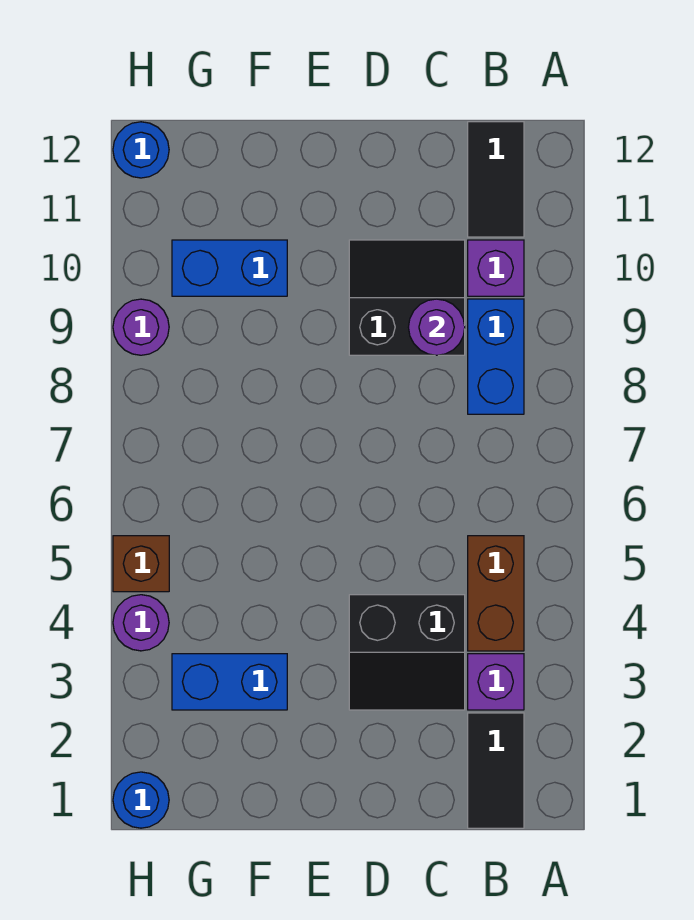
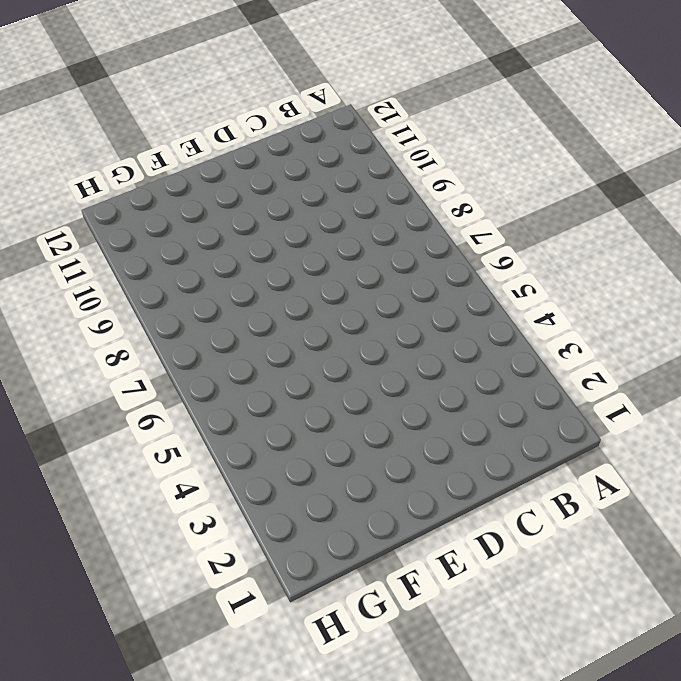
none -> black tile B1:B2 level 1
none -> purple brick B3 level 1
none -> brown brick B4:B5 level 1

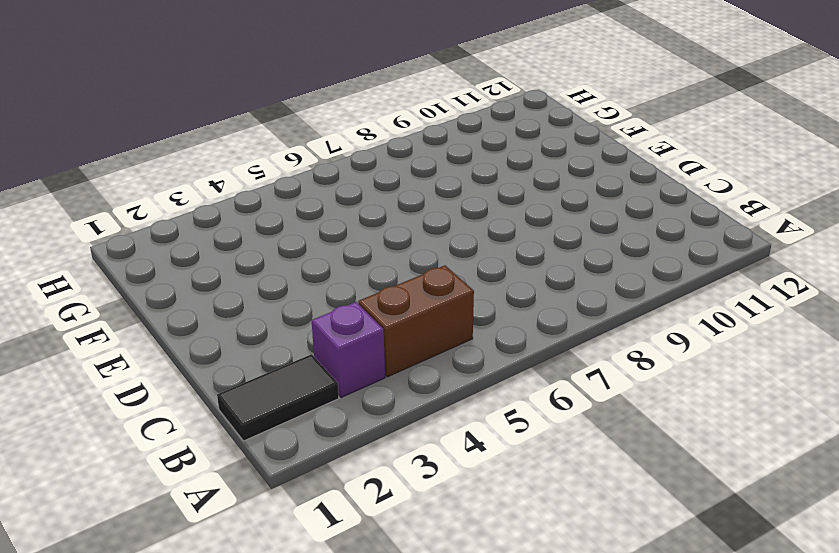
none -> blue brick B8:B9 level 1
none -> purple brick B10 level 1
none -> black tile B11:B12 level 1

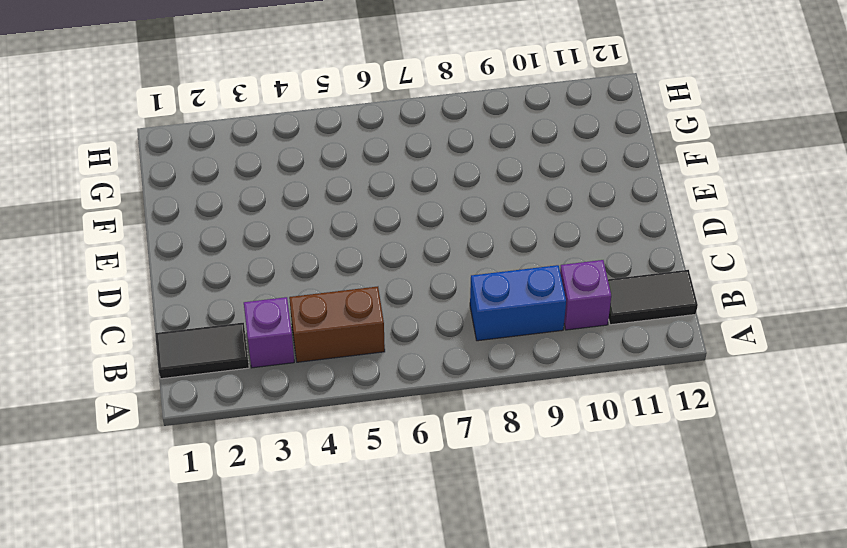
none -> black slope C3:D4 level 1 top 4
none -> black slope C9:D10 level 1 top 9
none -> blue brick F3:G3 level 1

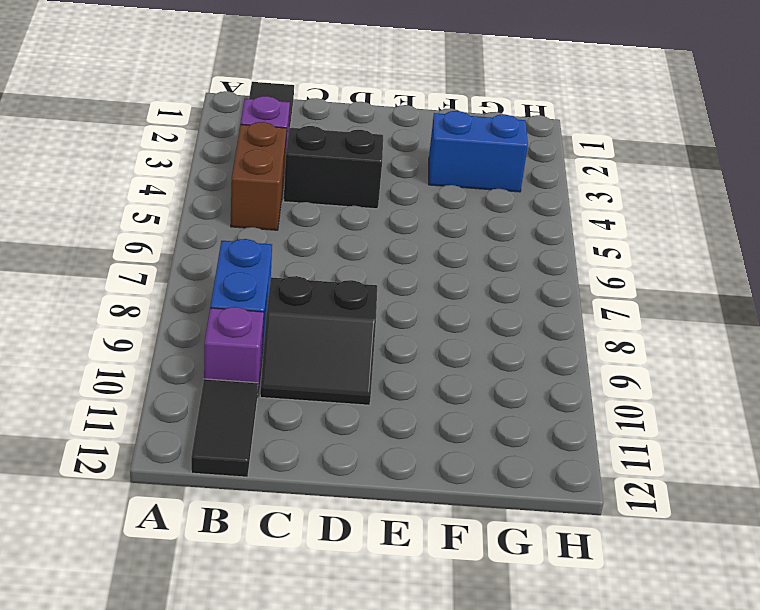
none -> blue brick F10:G10 level 1
none -> blue round brick H1 level 1
none -> purple round brick H4 level 1

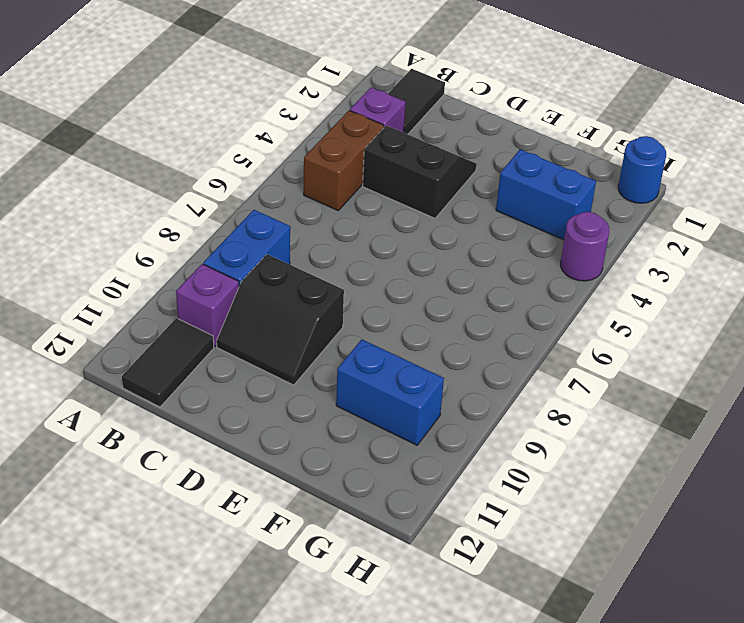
none -> brown brick H5 level 1
none -> purple round brick H9 level 1
none -> blue round brick H12 level 1

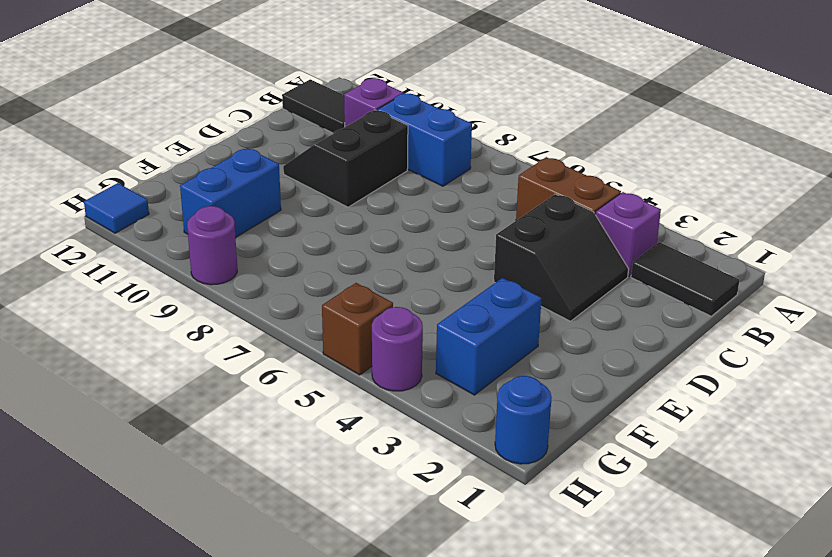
blue tile H12 level 1 -> blue round brick H12 level 1
none -> purple round brick C9 level 2

